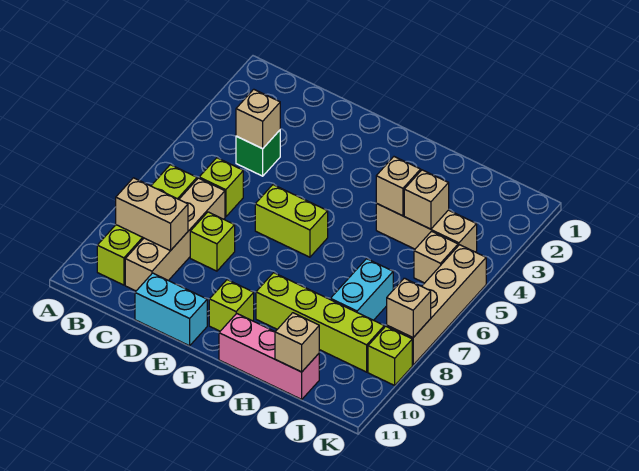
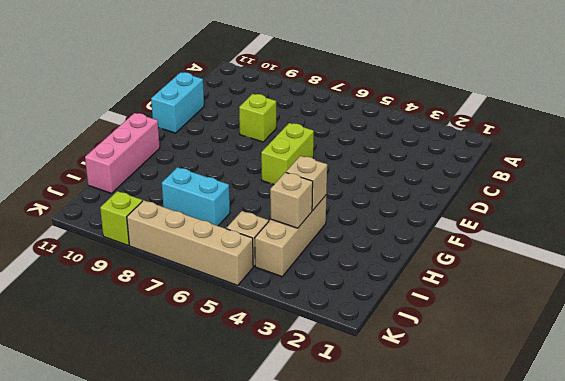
none -> lime brick B7:B10 level 1
none -> green brick C4 level 1
none -> lime brick C6 level 1

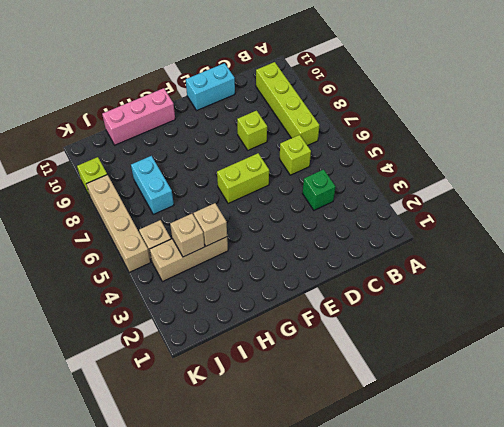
none -> tan brick C7:C10 level 1
none -> lime brick F10 level 1
none -> lime brick G9:J9 level 1

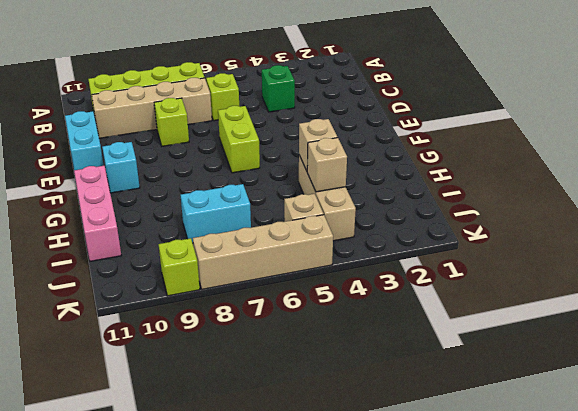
cyan brick F10 level 1 -> lime brick F10 level 1
none -> lime brick G9:J9 level 1
none -> tan brick B9:C9 level 2
none -> tan brick C4 level 2

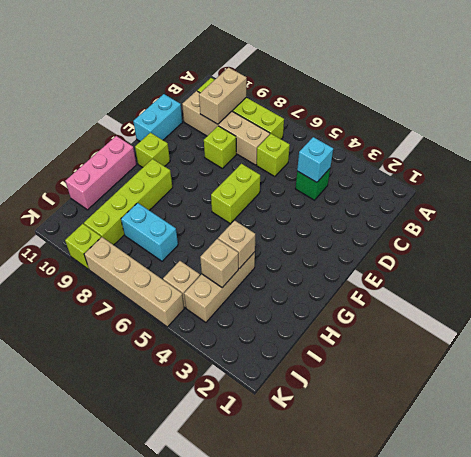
cyan brick C4 level 2 -> tan brick C4 level 2
none -> tan brick I11 level 2
none -> tan brick K8 level 2

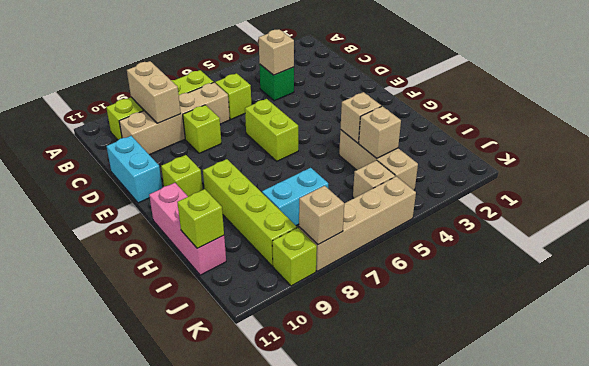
lime brick I11 level 2 -> tan brick I11 level 2

